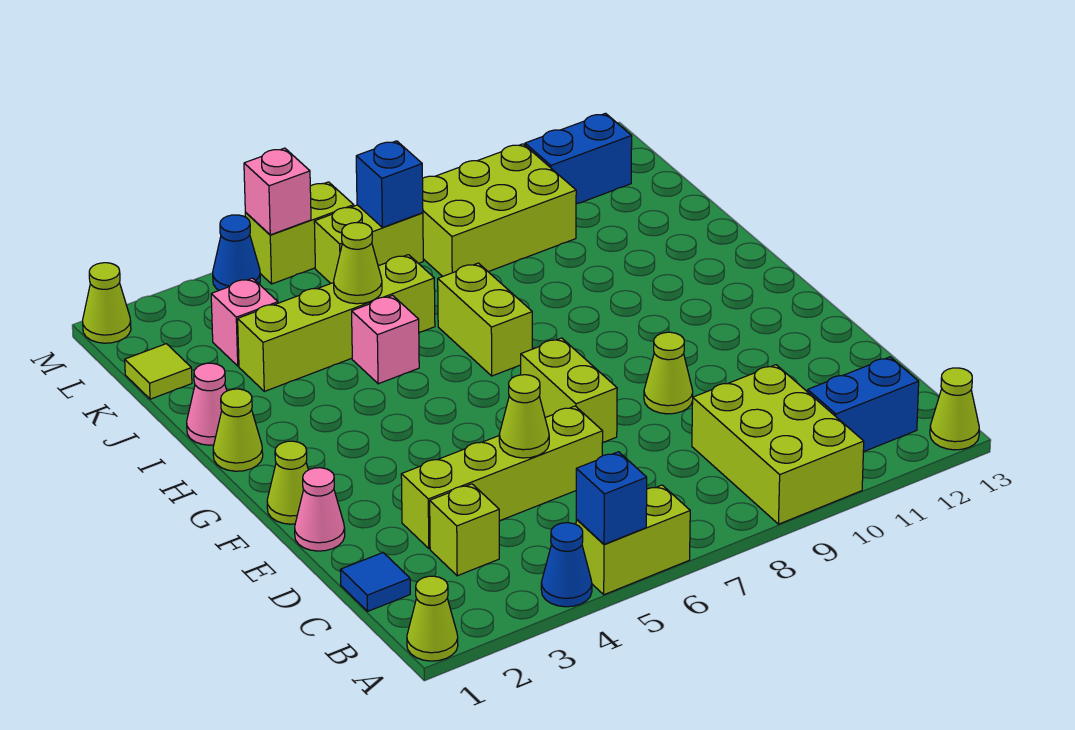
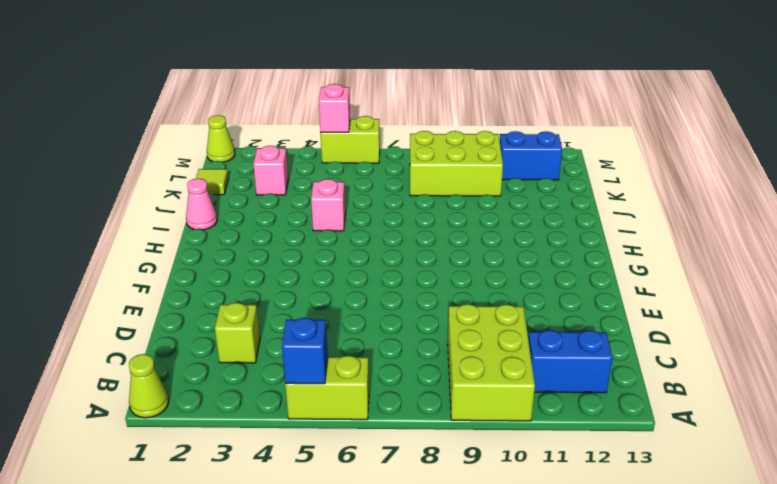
none -> blue cone A4 level 1
none -> lime cone A13 level 1
none -> blue tile C1 level 1
none -> lime brick D3:D6 level 1

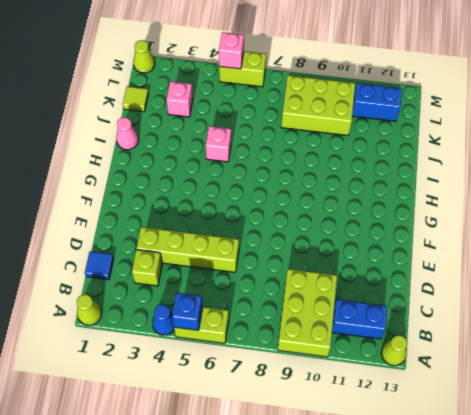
none -> pink cone E1 level 1
none -> lime brick E7:F7 level 1
none -> lime cone E9 level 1
none -> lime cone F1 level 1

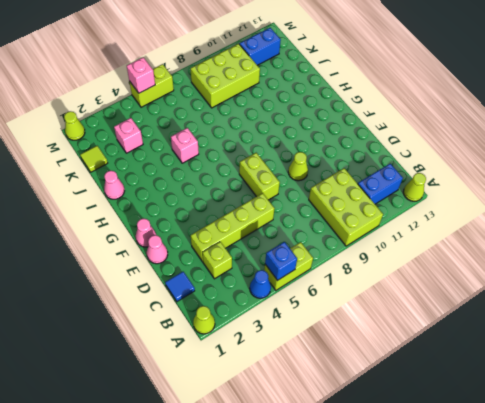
pink cone F1 level 1 -> lime cone F1 level 1
none -> lime cone H1 level 1
none -> lime brick H7:I7 level 1
none -> lime brick J3:J6 level 1
none -> lime brick L6:L7 level 1

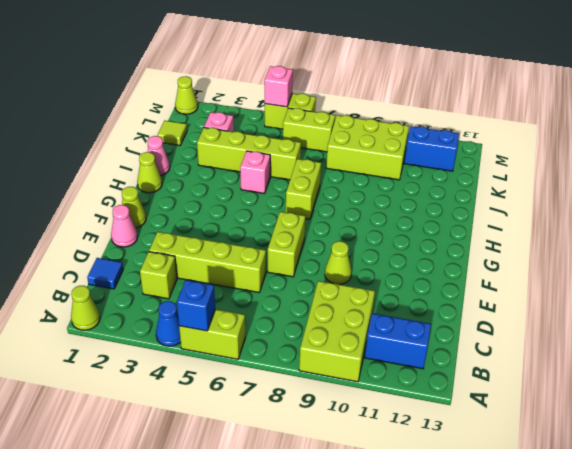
none -> lime cone A13 level 1
none -> blue cone M4 level 1
none -> lime cone D5 level 2
none -> lime cone J5 level 2

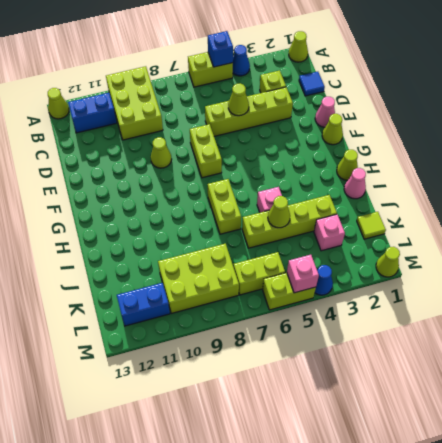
none -> blue brick L7 level 2

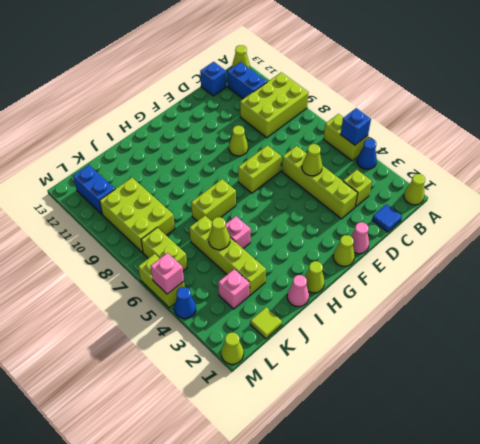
blue brick C13 level 1 -> blue brick L7 level 2

